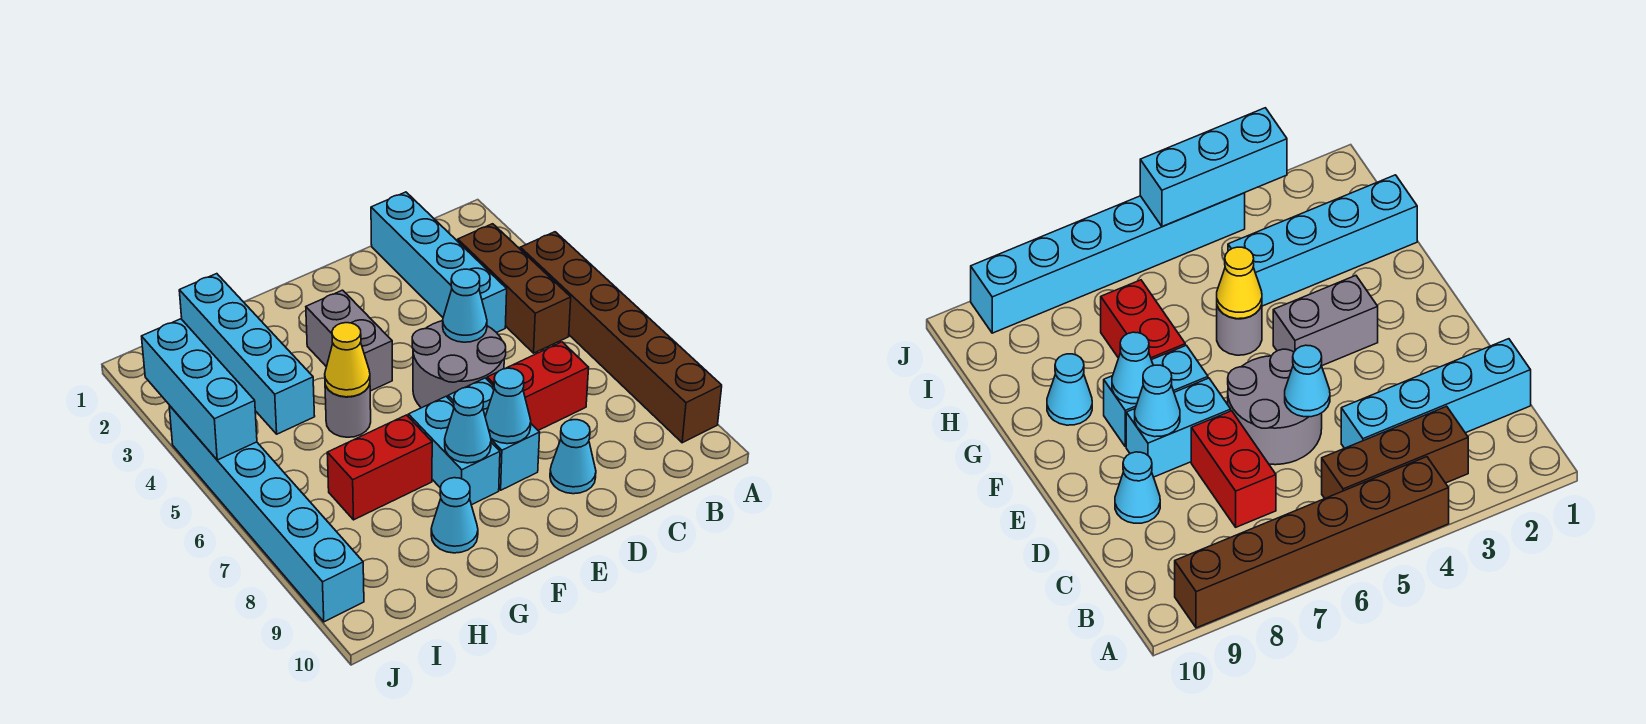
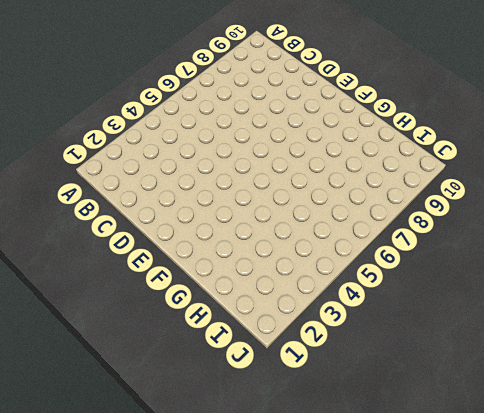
none -> brown brick A4:A9 level 1
none -> brown brick B3:B5 level 1
none -> cyan brick C1:C4 level 1

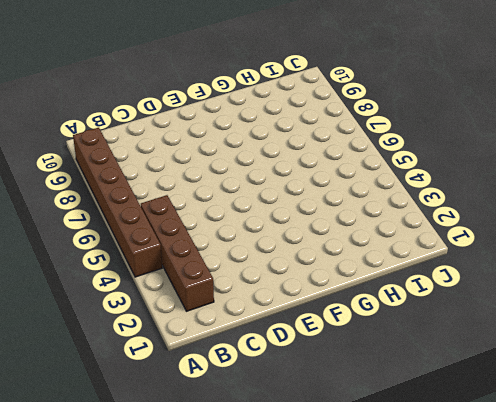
brown brick B2:B5 level 1 -> brown brick B3:B5 level 1
none -> cyan brick C1:C4 level 1
none -> red brick C7:D7 level 1
none -> grey round brick D5:E6 level 1

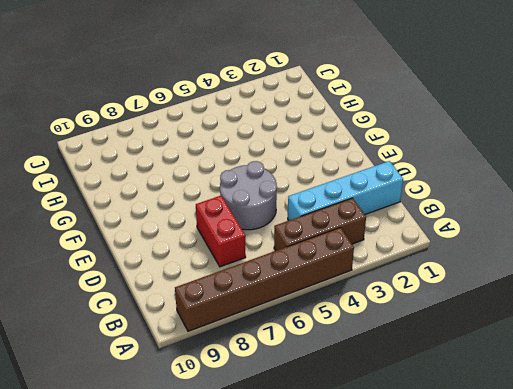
none -> cyan cone D9 level 1
none -> cyan brick E7:E8 level 1
none -> grey brick F3:F4 level 1

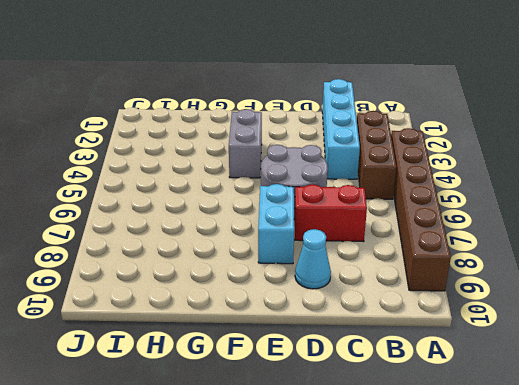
none -> cyan brick F7:F8 level 1
none -> grey round brick G5 level 1
none -> red brick G7:H7 level 1

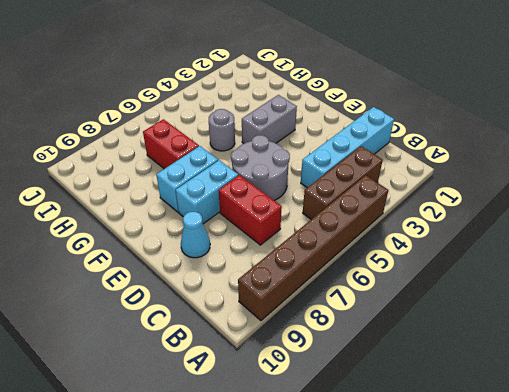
none -> cyan cone G9 level 1
none -> cyan brick H1:H4 level 1
none -> cyan brick J4:J9 level 1

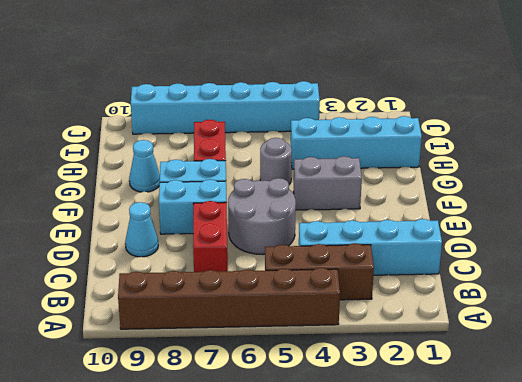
none -> cyan cone D5 level 2
none -> cyan cone E8 level 2
none -> cyan cone F8 level 2

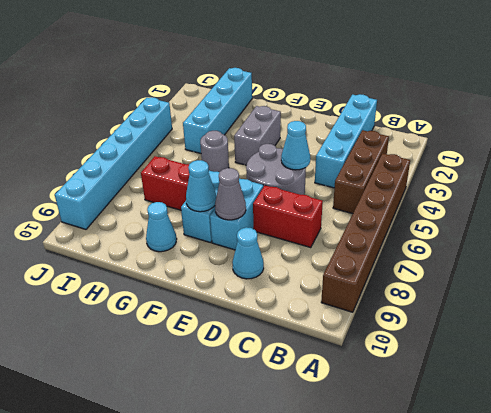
grey cone E8 level 2 -> cyan cone E8 level 2
none -> yellow cone G5 level 2
none -> cyan brick J3:J5 level 2

